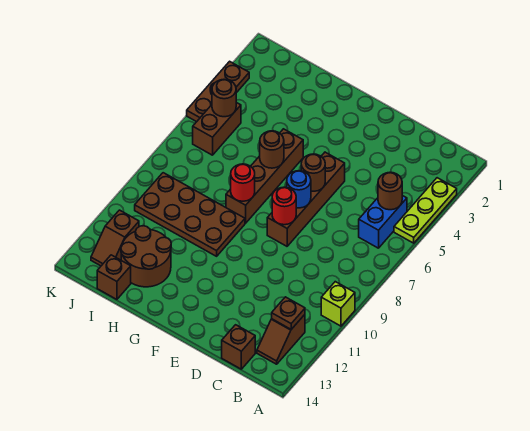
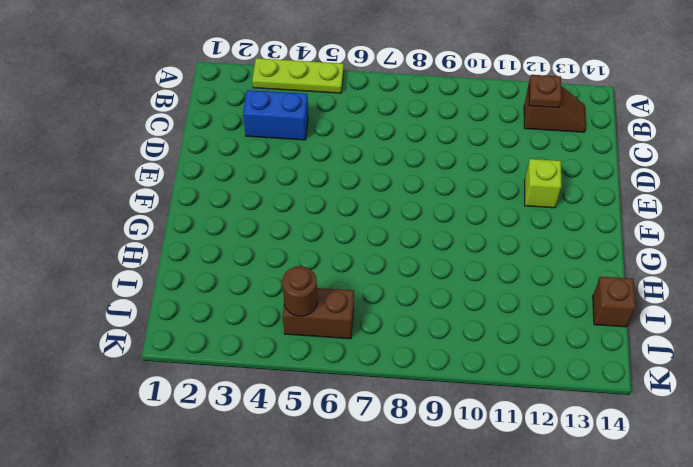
blue brick C3:C4 level 1 -> blue brick B5:B6 level 1
lime brick E12 level 1 -> lime brick A10 level 1
none -> brown brick C14 level 1
none -> brown brick E5:E8 level 1
none -> brown brick G5:G8 level 1

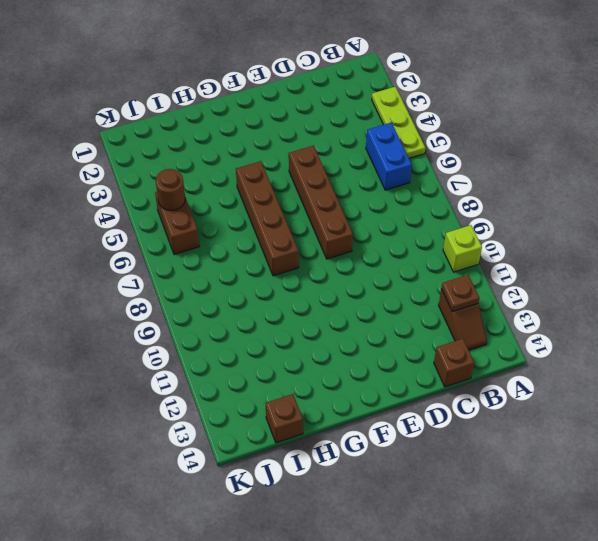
none -> brown plate G9:J10 level 1
none -> brown round brick H12:I13 level 1
none -> brown slope J12:J13 level 1 top 12

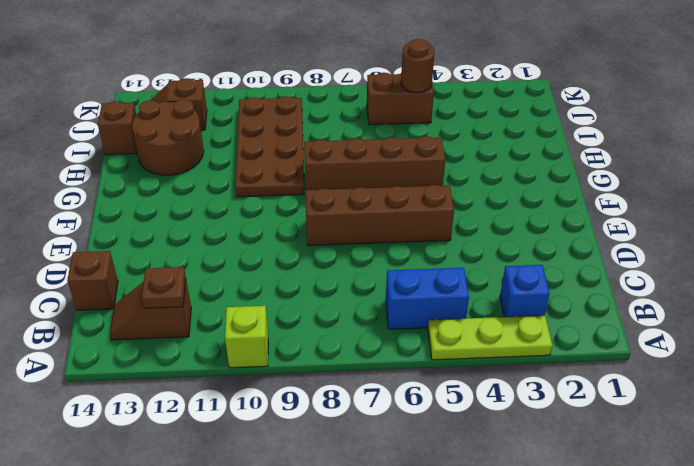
blue brick B3 level 1 -> none
none -> brown plate K3:K5 level 1
none -> brown round brick B5 level 2
none -> brown round brick E6 level 2

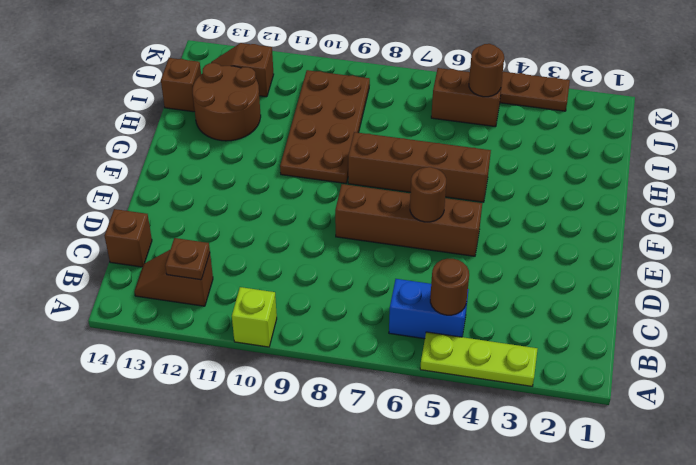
none -> blue round brick E7 level 2
none -> red round brick E8 level 2
none -> brown round brick G6 level 2

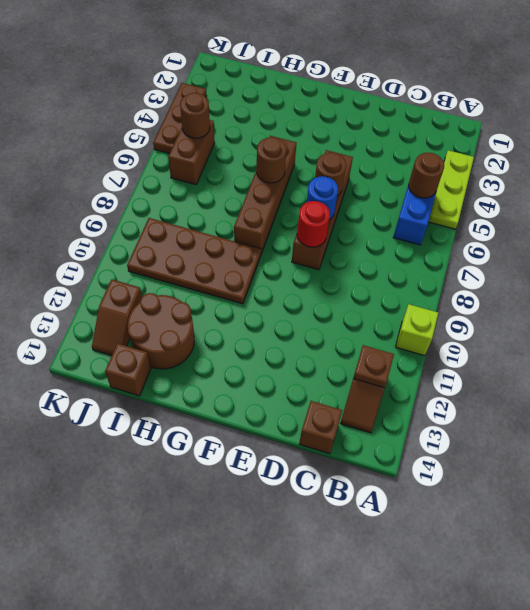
none -> red round brick G8 level 2

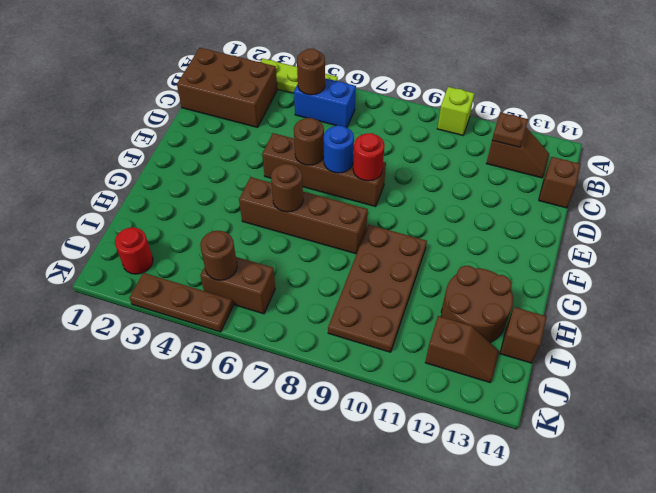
brown brick B1:C3 level 1 -> none
red round brick J2 level 1 -> red round brick G8 level 2

